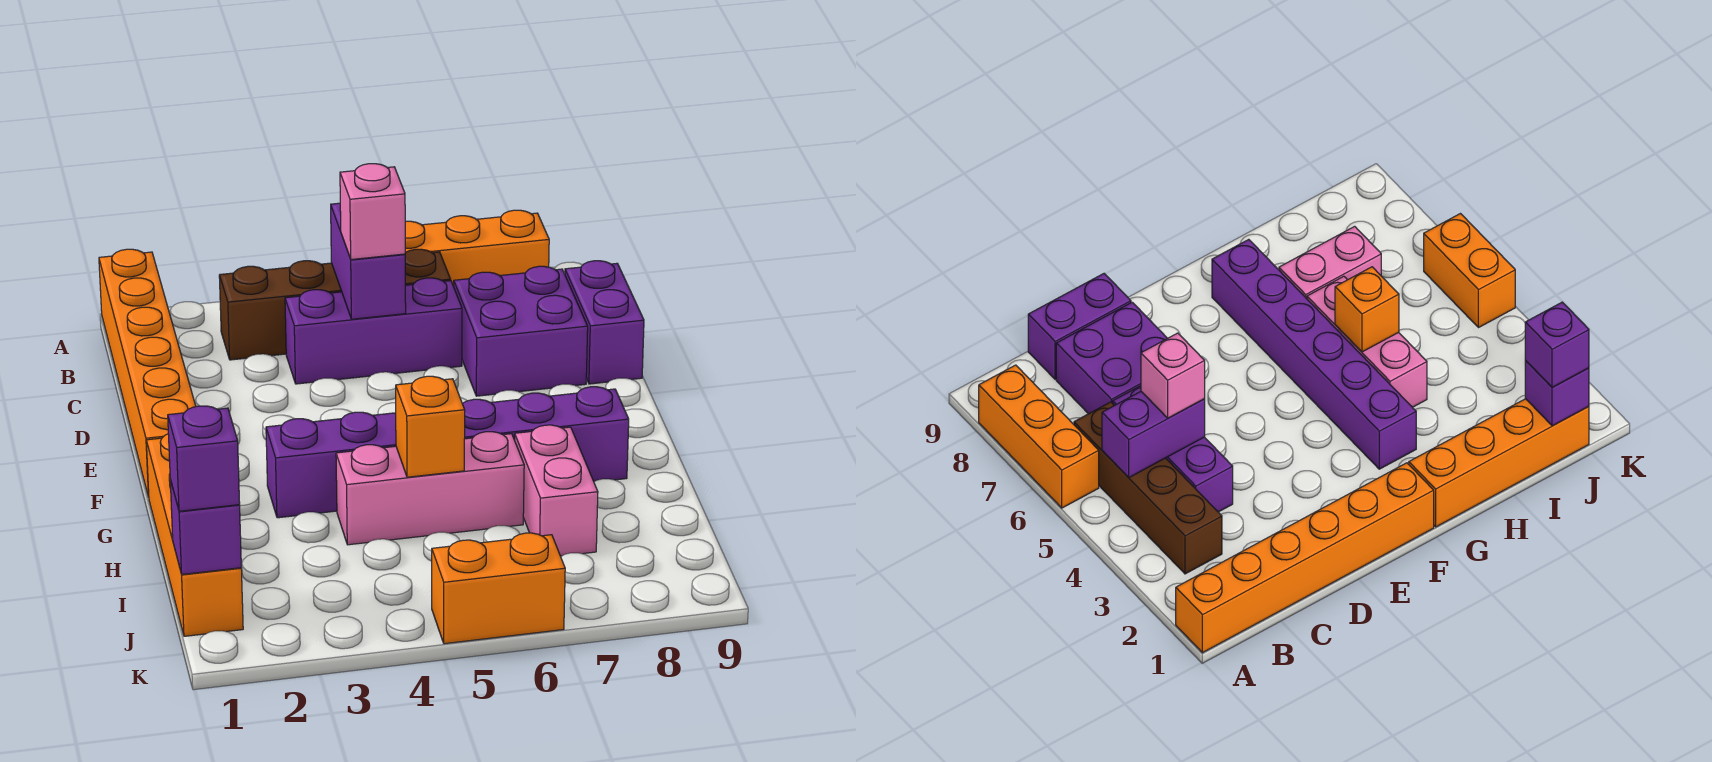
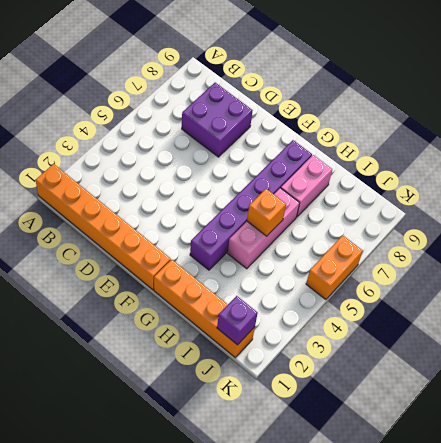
pink brick H7:H8 level 1 -> pink brick H7:I7 level 1
none -> orange brick A6:A8 level 1
none -> brown brick B3:B6 level 1
none -> purple brick C4:C6 level 1

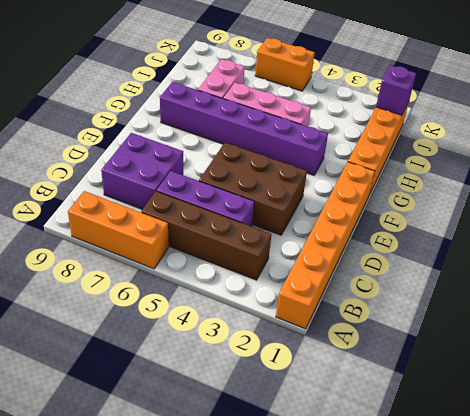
brown brick D3:E5 level 1 -> none
none -> purple brick C9:D9 level 1
none -> purple brick B5:C5 level 2
none -> orange brick H5 level 2

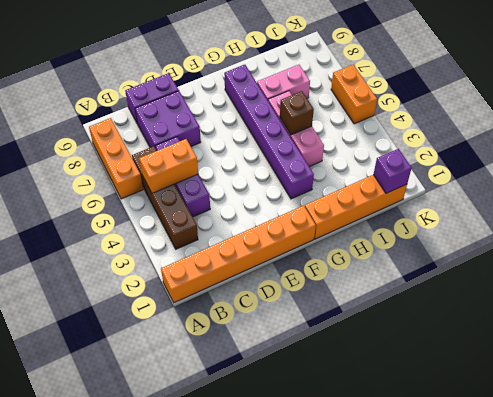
orange brick B5:C5 level 2 -> purple brick B5:C5 level 2
brown brick H5 level 2 -> orange brick H5 level 2
none -> pink brick C5 level 3
none -> purple brick J1 level 3

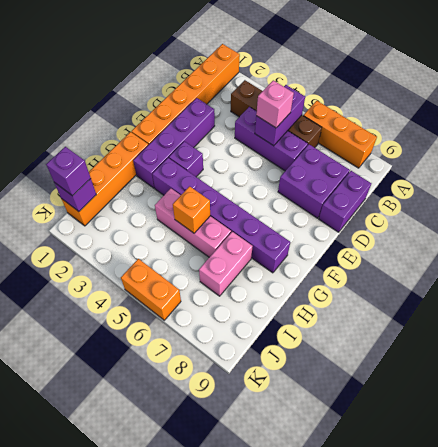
purple brick D2:G2 level 1 -> none
purple brick F3 level 1 -> none

